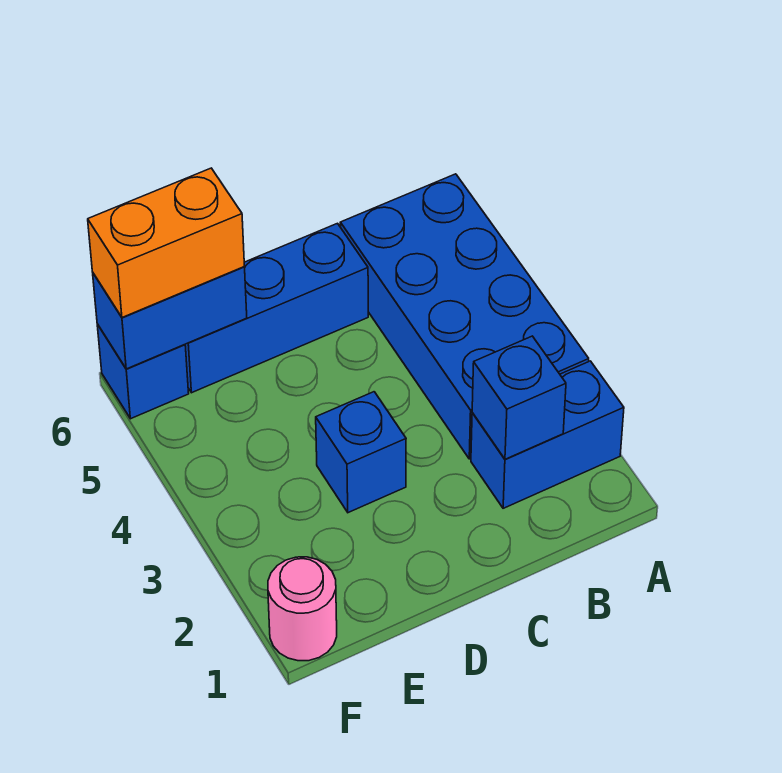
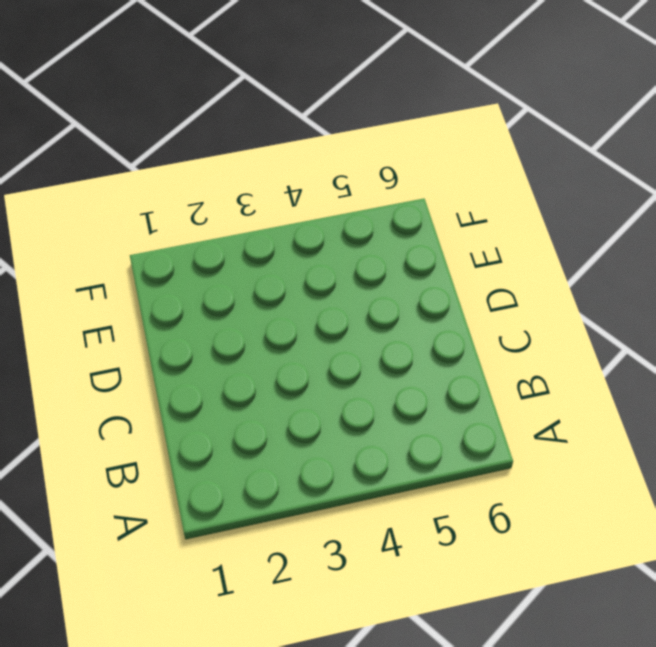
none -> blue brick A2:B2 level 1
none -> blue brick A3:B6 level 1

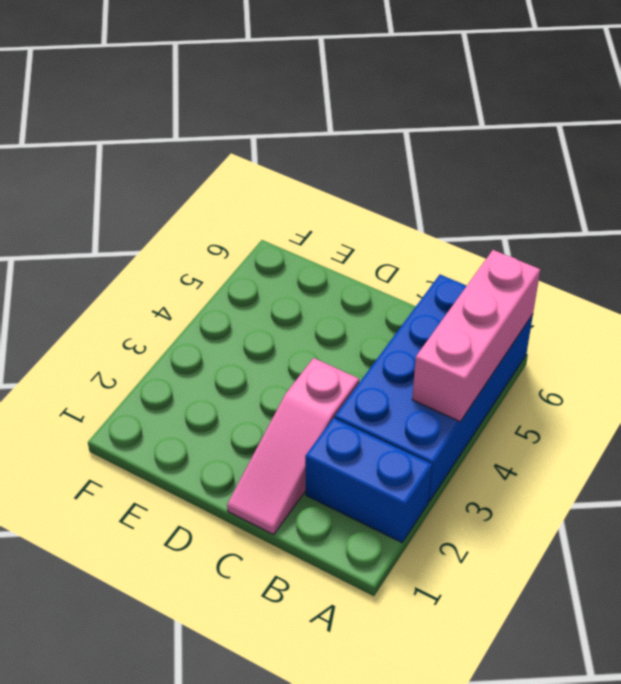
pink brick A4:A6 level 2 -> none
pink slope C1:C3 level 1 top 3 -> none
none -> blue brick C6:E6 level 1
none -> blue brick D3 level 1

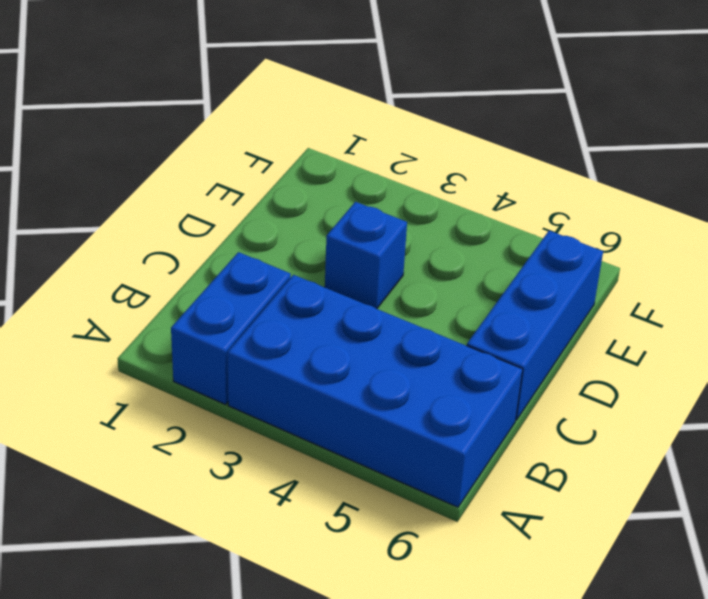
none -> pink round brick F1 level 1
none -> blue brick F6 level 1

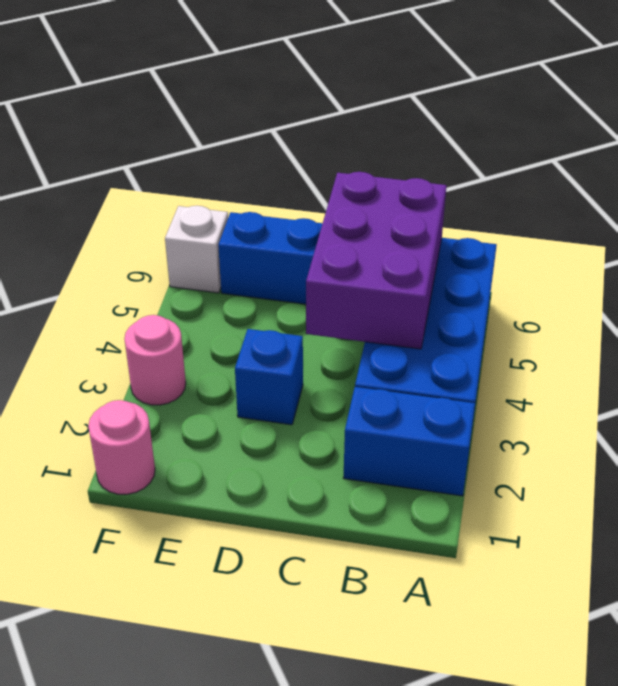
purple brick B4:C6 level 2 -> none
pink round brick F3 level 1 -> none
white brick F6 level 1 -> blue brick F6 level 1
none -> blue brick B2 level 2
none -> blue brick E6:F6 level 2

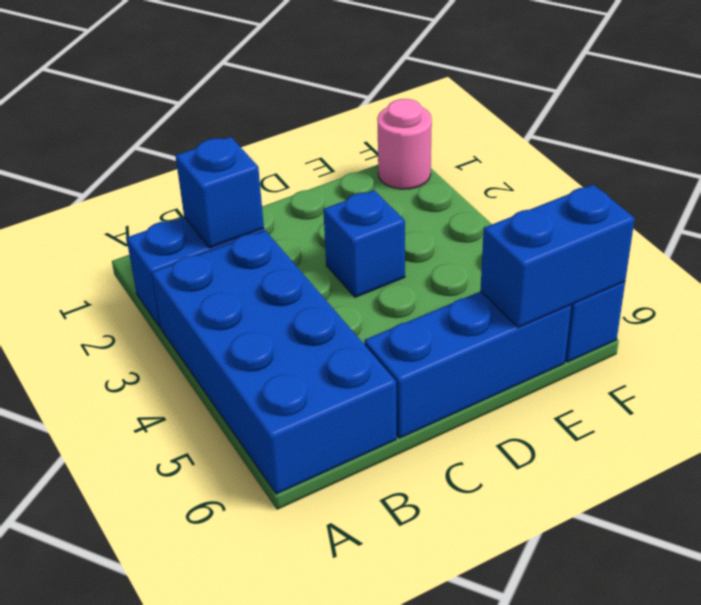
none -> orange brick E6:F6 level 3

